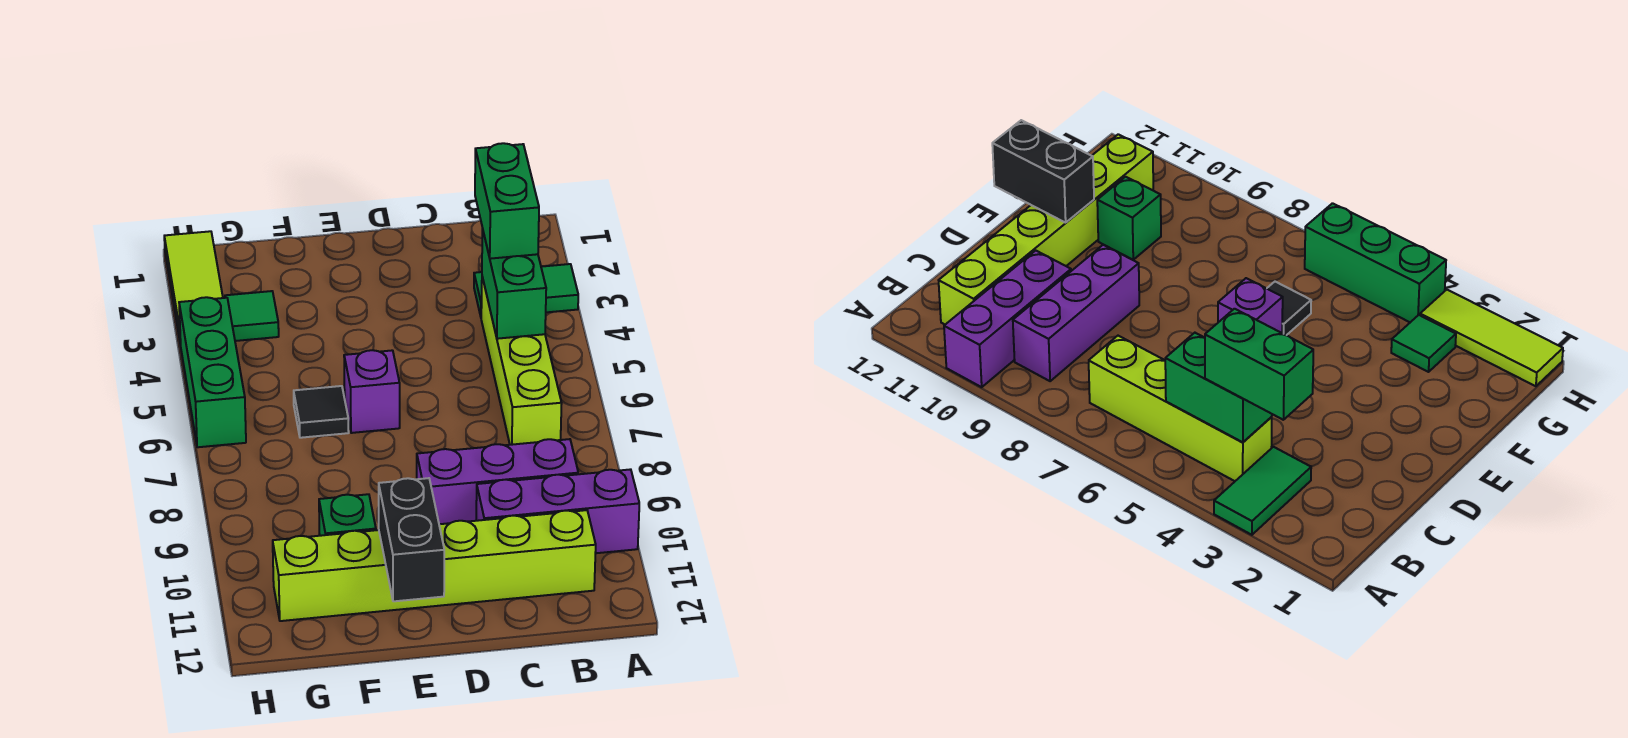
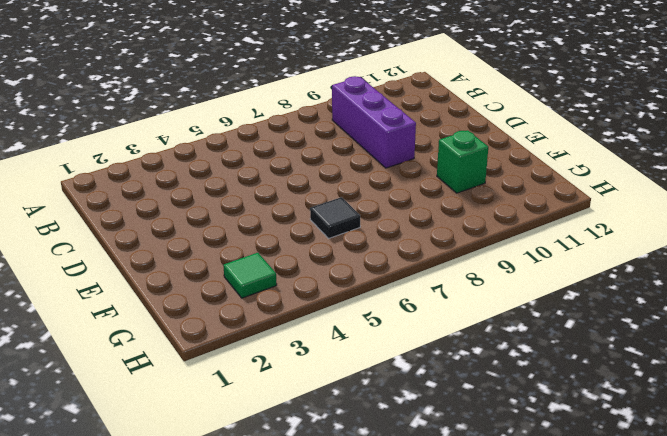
none -> green tile A3:B3 level 1
none -> purple brick A10:C10 level 1
none -> lime brick B4:B7 level 1

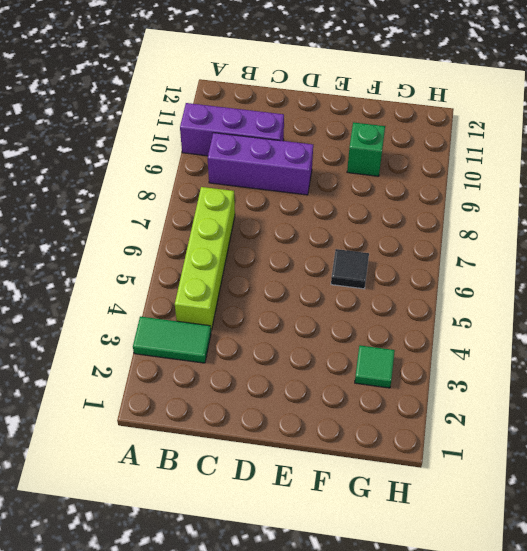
none -> lime brick B11:G11 level 1
none -> purple brick E6 level 1
none -> lime tile H1:H3 level 1

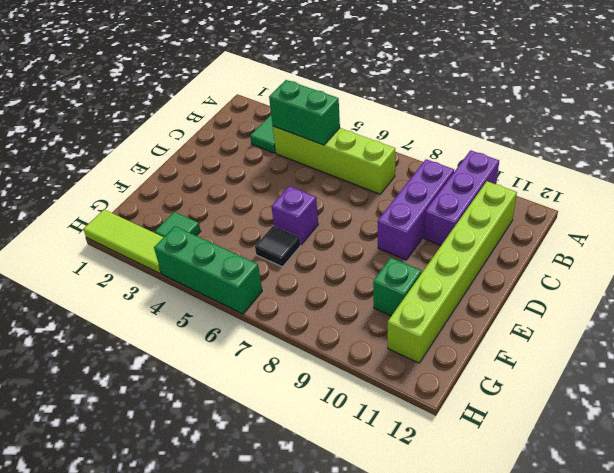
none -> black brick E11:E12 level 2
none -> green brick B3:B4 level 3

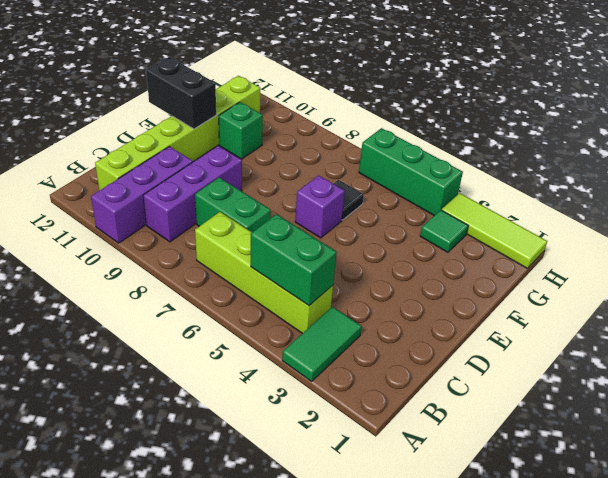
green brick C7:C8 level 1 -> green brick B3:B4 level 3

